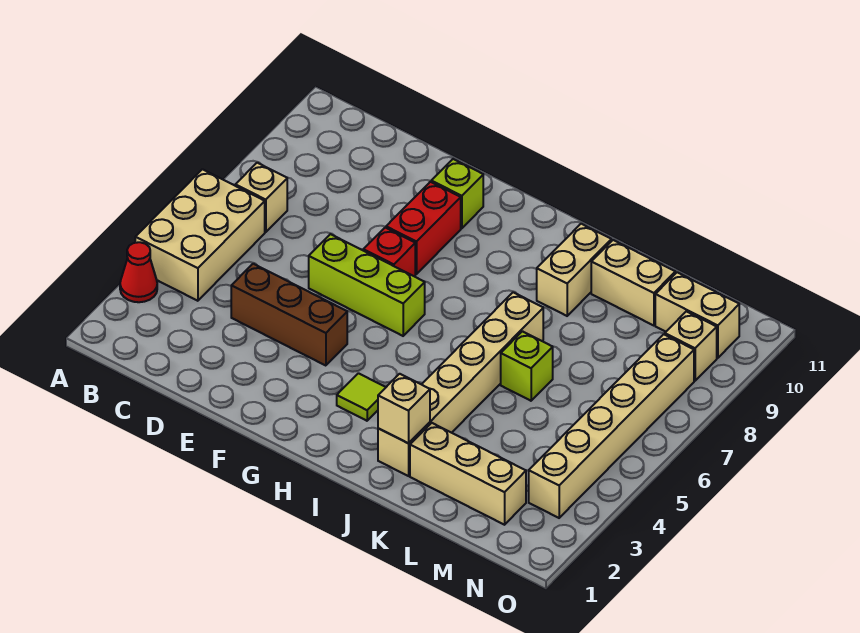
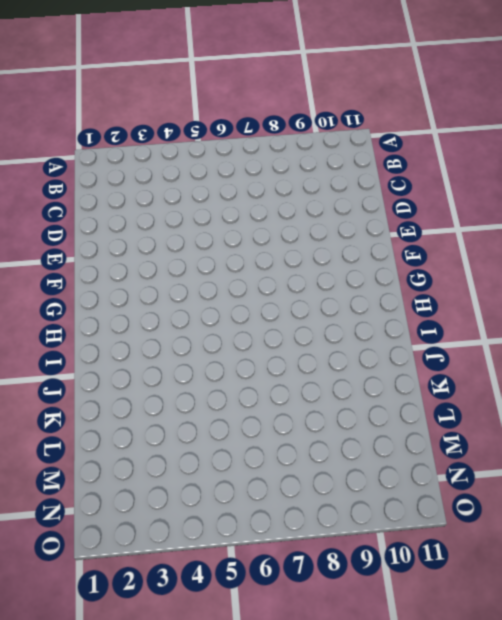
none -> red cone A3 level 1
none -> tan brick A4:B6 level 1
none -> tan brick B7 level 1

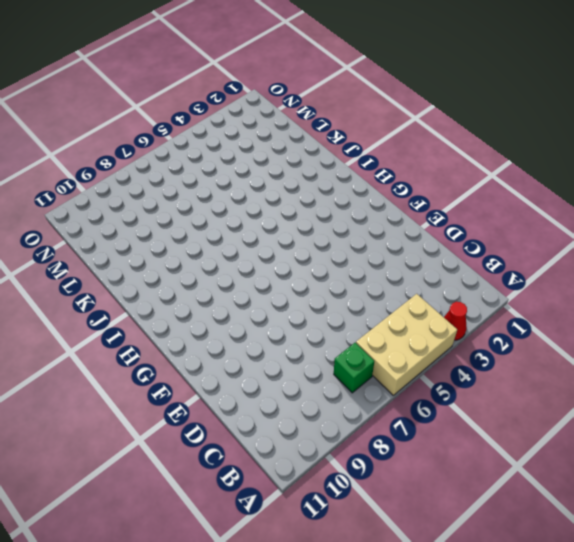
green brick B7 level 1 -> tan brick B7 level 1
none -> brown brick D4:F4 level 1
none -> lime brick E6:G6 level 1
none -> red brick F7 level 1

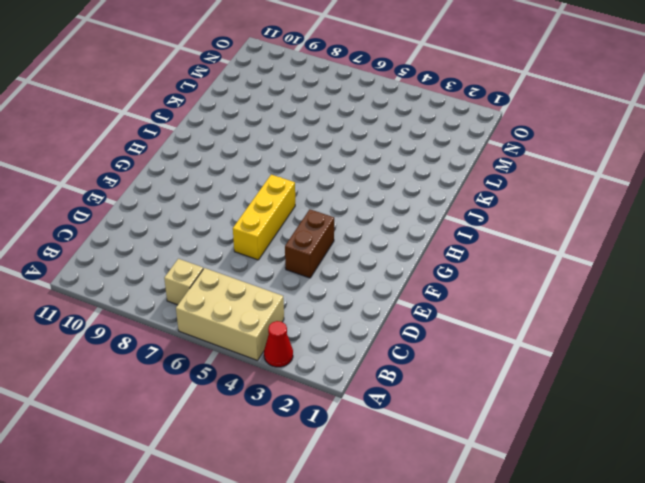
brown brick E4:F4 level 1 -> brown brick D4:F4 level 1
yellow brick E6:G6 level 1 -> lime brick E6:G6 level 1
none -> red brick F7 level 1
none -> red brick F8:F9 level 1
none -> lime brick F10 level 1

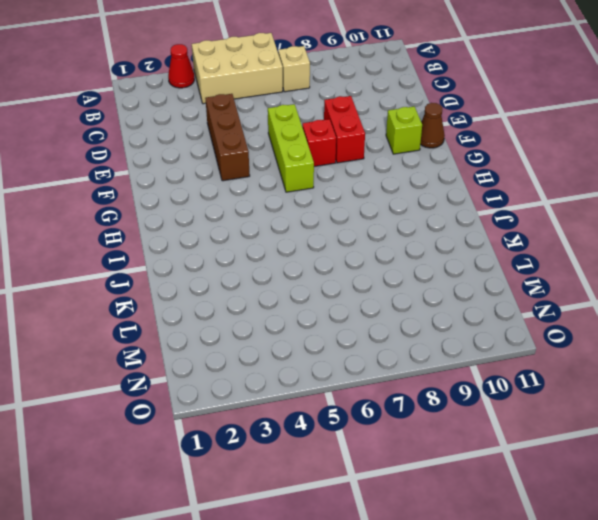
red brick E8:F8 level 1 -> red brick F8:F9 level 1
brown cone F11 level 1 -> none
none -> lime tile H3 level 1
none -> tan brick J2:J7 level 1
none -> tan brick J9:J10 level 1

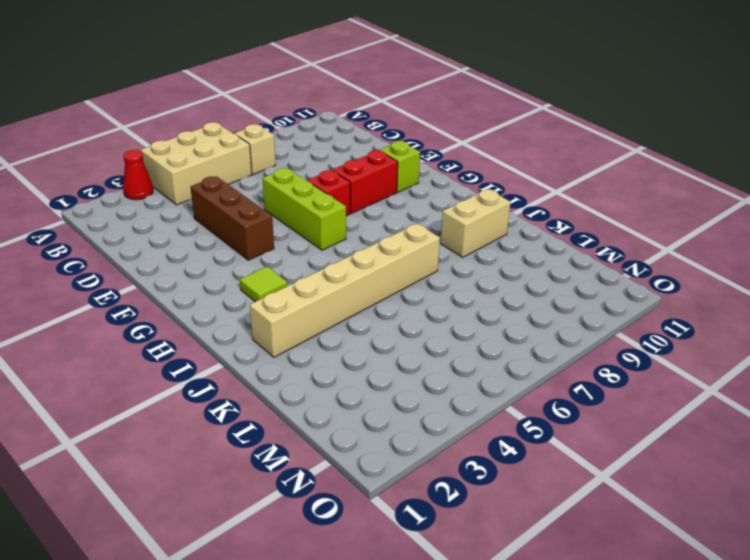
none -> tan brick K2:M2 level 1
none -> lime brick K6 level 1
none -> tan brick K10:L10 level 1

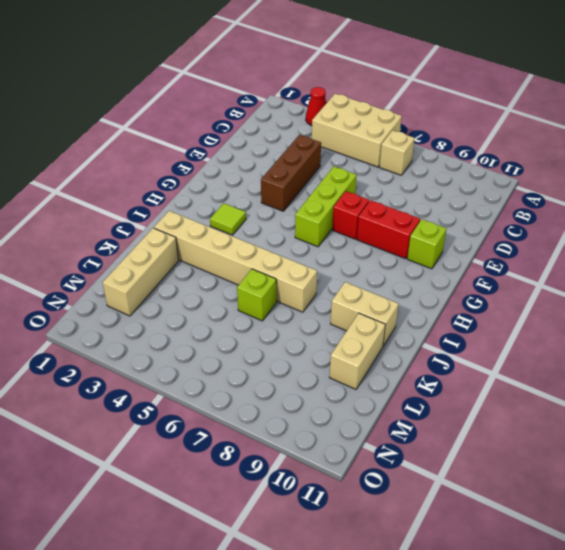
none -> tan brick M10:N10 level 1
none -> tan brick N3:N8 level 1
none -> tan brick N9 level 1

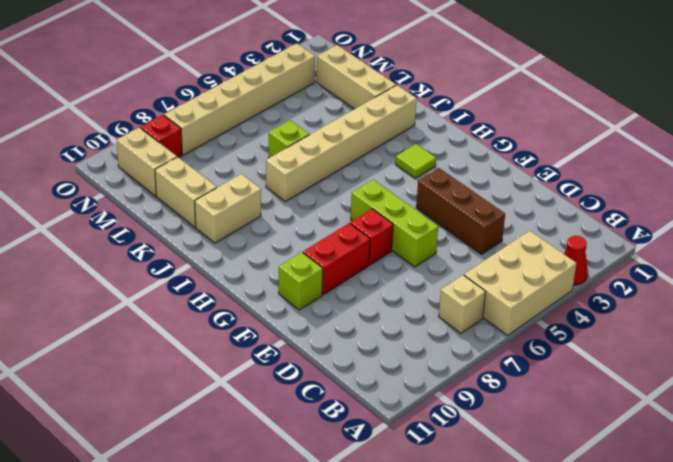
red brick N9 level 1 -> tan brick N9 level 1
none -> tan brick J2 level 2

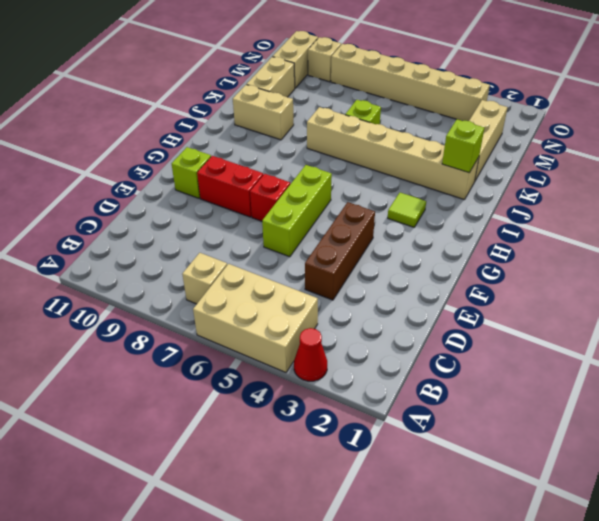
lime brick J2 level 2 -> tan brick J2 level 2

